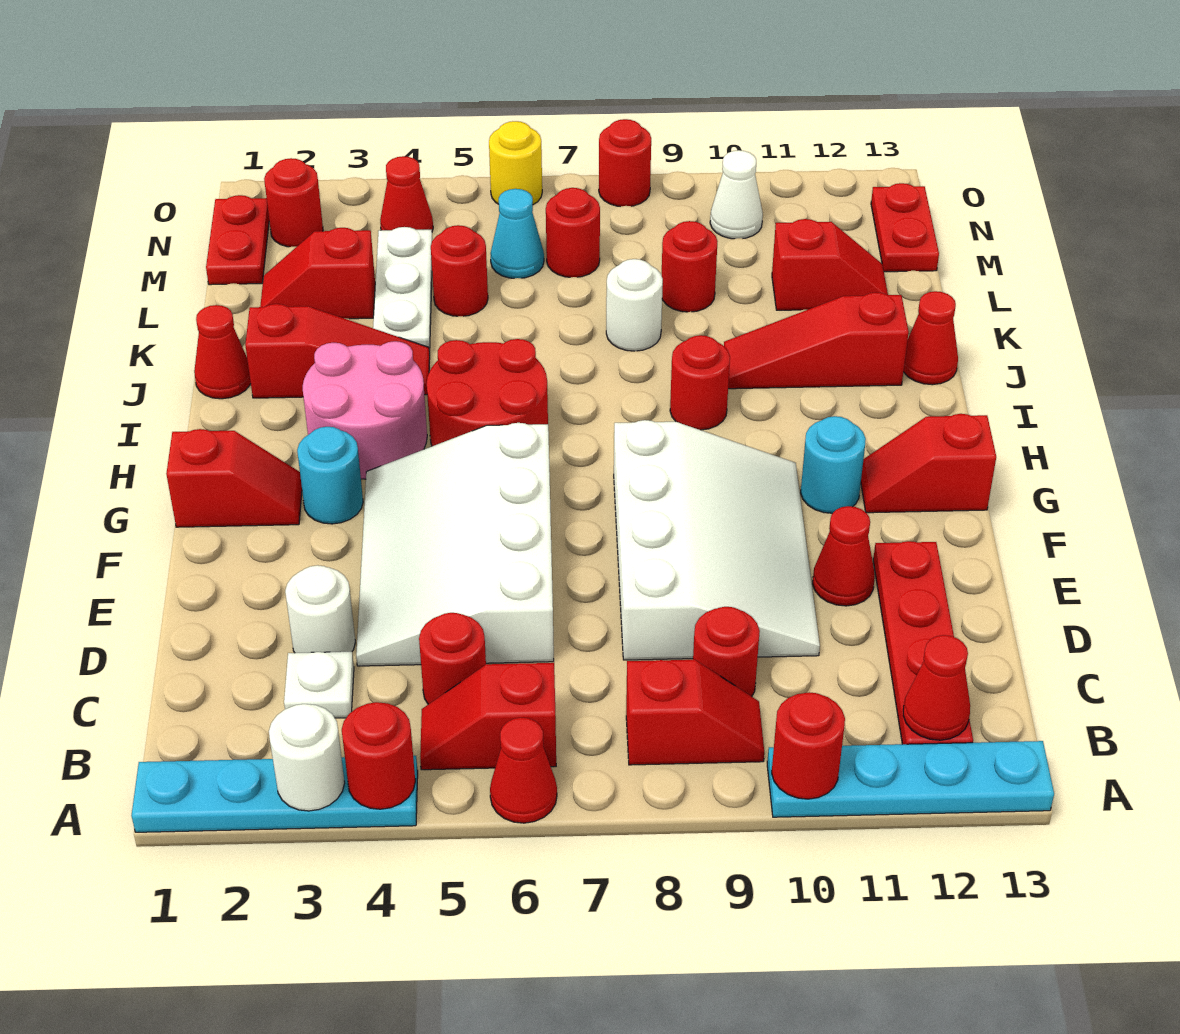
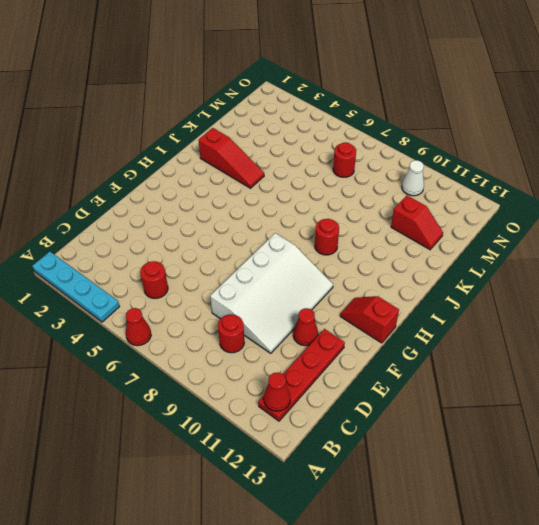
none -> cyan plate A10:A13 level 1
none -> red slope B5:B6 level 1 top 6
none -> red slope B8:B9 level 1 top 8
none -> white plate C3 level 1

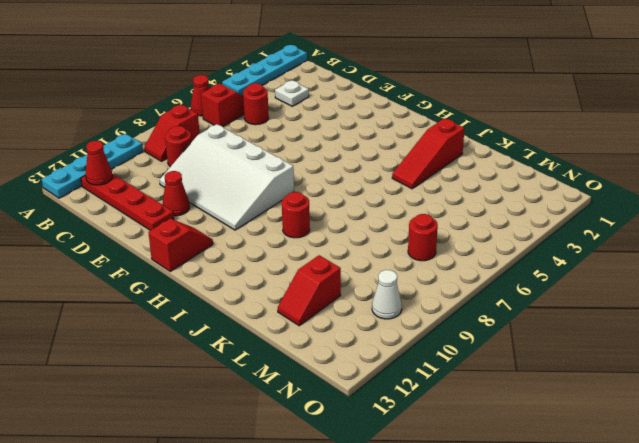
none -> white round brick D3 level 1
none -> white slope D4:G6 level 1 top 6
none -> red slope G1:G2 level 1 top 1
none -> cyan round brick G3 level 1

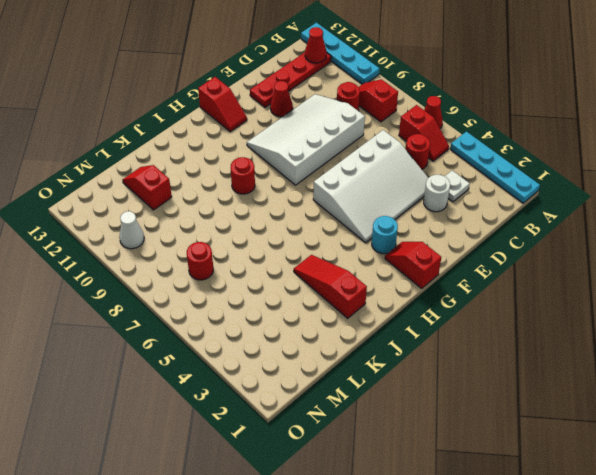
none -> cyan round brick G11 level 1
none -> pink round brick H3:I4 level 1
none -> red round brick H5:I6 level 1
none -> red cone J1 level 1

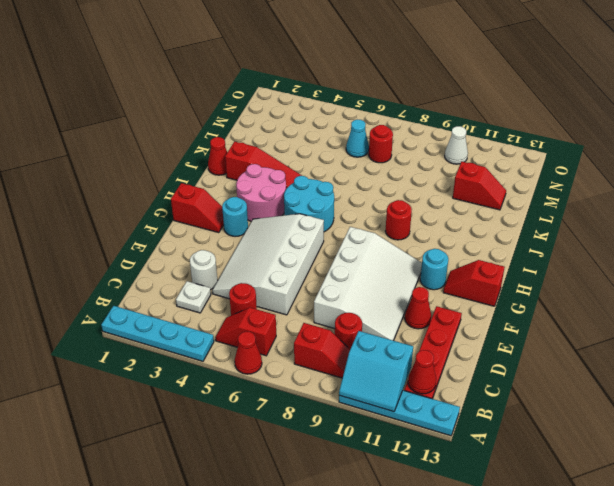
cyan slope A10:B11 level 2 top B -> red round brick A10 level 2
cyan round brick H5:I6 level 1 -> red round brick H5:I6 level 1
none -> red slope J10:J12 level 1 top 12
none -> red cone J13 level 1
none -> white plate K4:M4 level 1
none -> white round brick K8 level 1

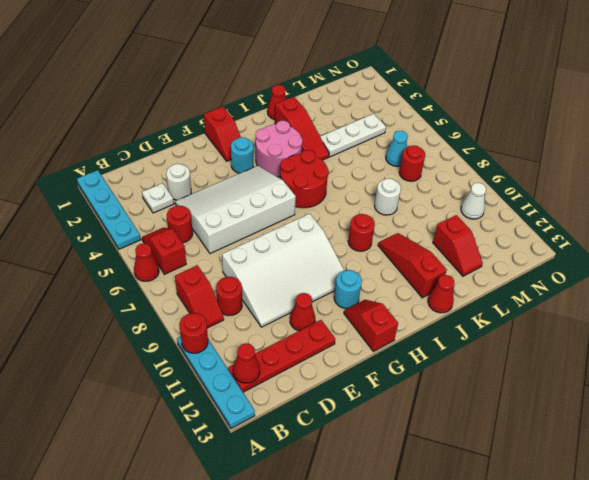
none -> red slope L2:L3 level 1 top 3
none -> red round brick L5 level 1
none -> red round brick L9 level 1
none -> red plate M1:N1 level 1

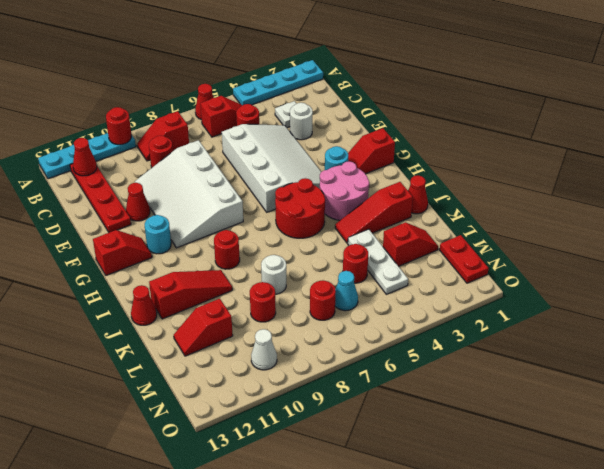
none -> red plate M13:N13 level 1
none -> red round brick N2 level 1
none -> red cone N4 level 1
none -> yellow round brick O6 level 1

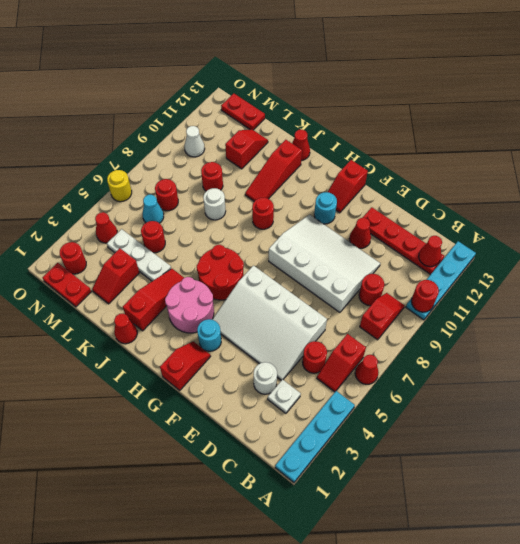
none -> red round brick O8 level 1
none -> white round brick A3 level 2
none -> red round brick A4 level 2

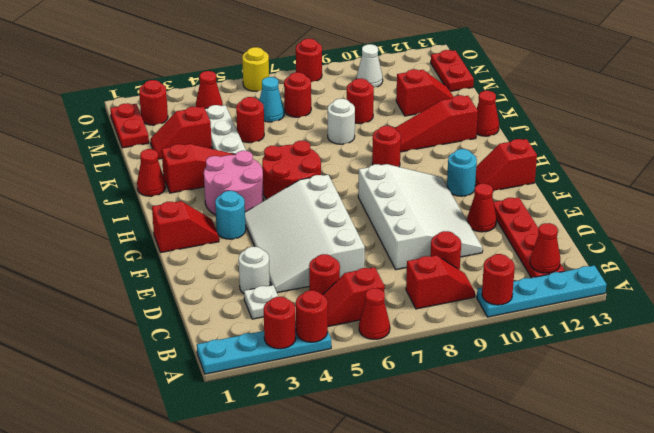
red round brick A3 level 2 -> white round brick A3 level 2

